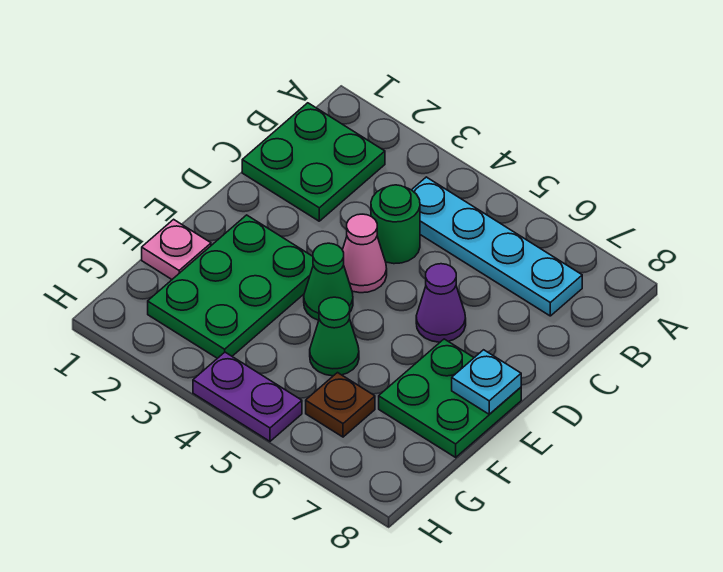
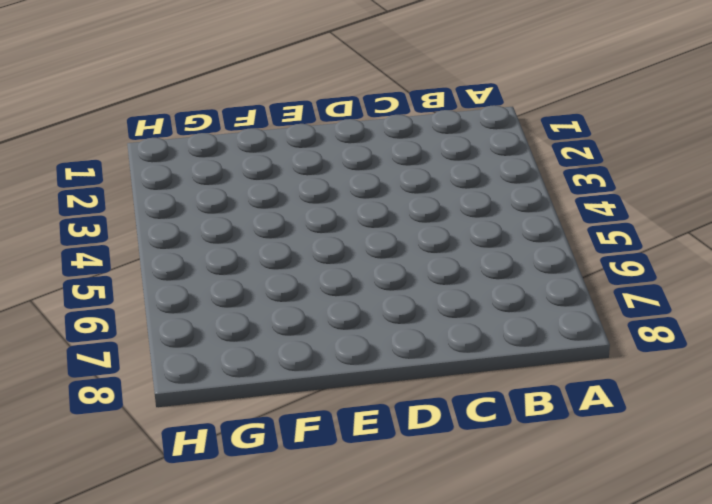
none -> green plate B1:C2 level 1
none -> cyan plate B4:B7 level 1
none -> green round brick C4 level 1

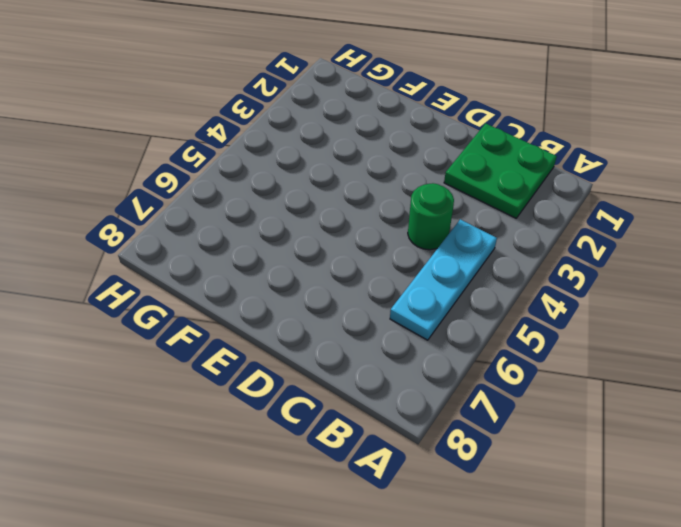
cyan plate B4:B6 level 1 -> cyan plate B4:B7 level 1
none -> pink cone D4 level 1
none -> purple cone D6 level 1
none -> green plate E2:G3 level 1

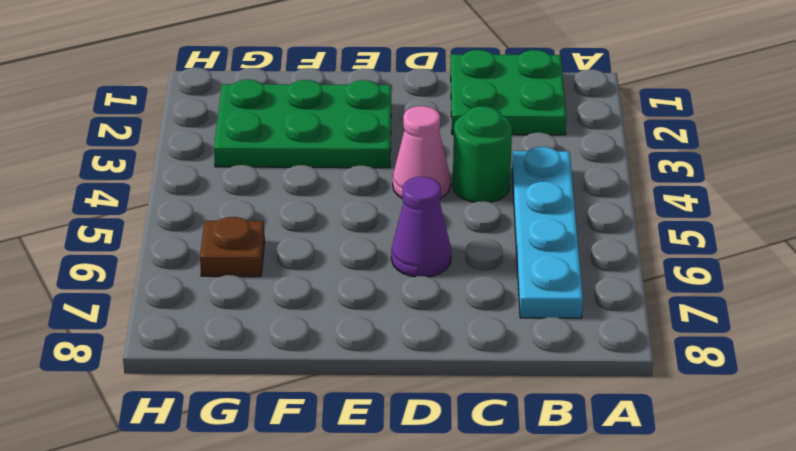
none -> green cone E4 level 1
none -> green plate E7:F8 level 1
none -> pink plate F1 level 1

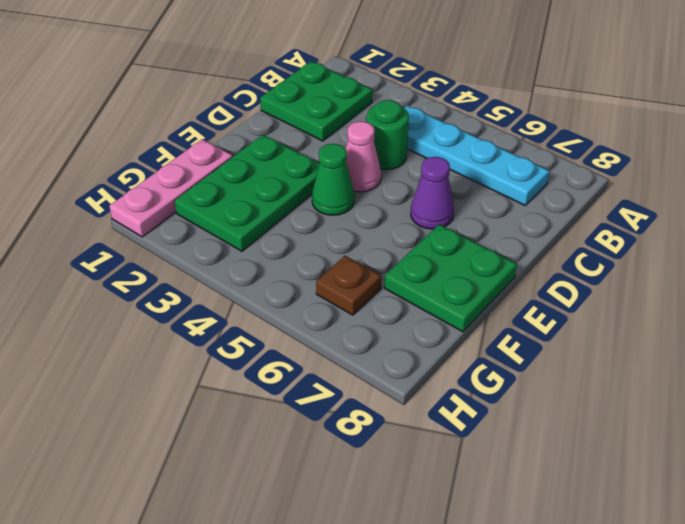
pink plate F1:H1 level 1 -> pink plate F1 level 1
none -> green cone F5 level 1
none -> purple plate H4:H5 level 1
none -> cyan plate E8 level 2

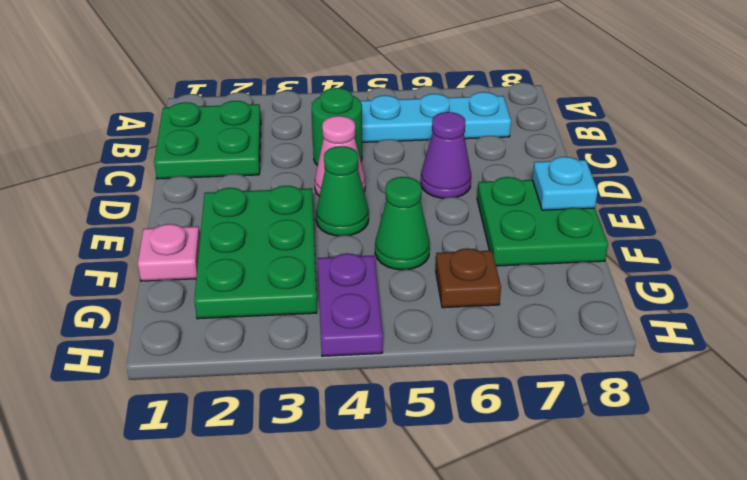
purple plate G4:H4 level 1 -> purple plate H4:H5 level 1

